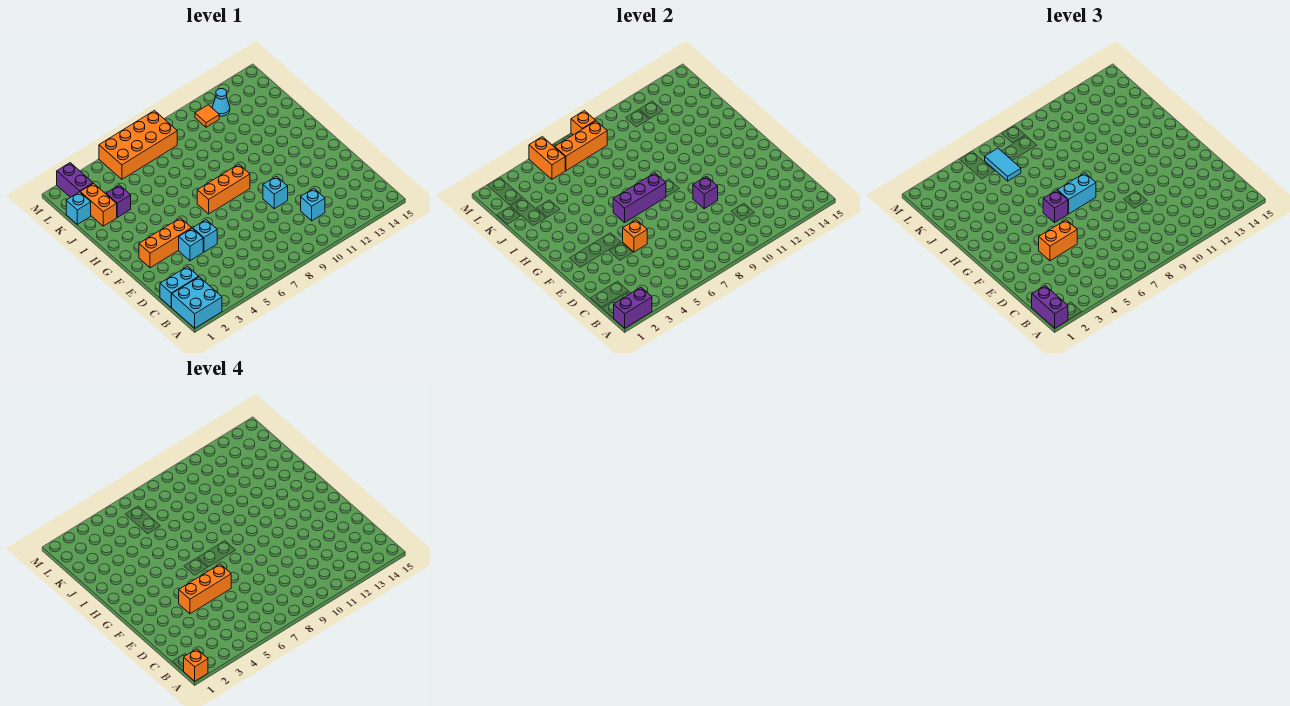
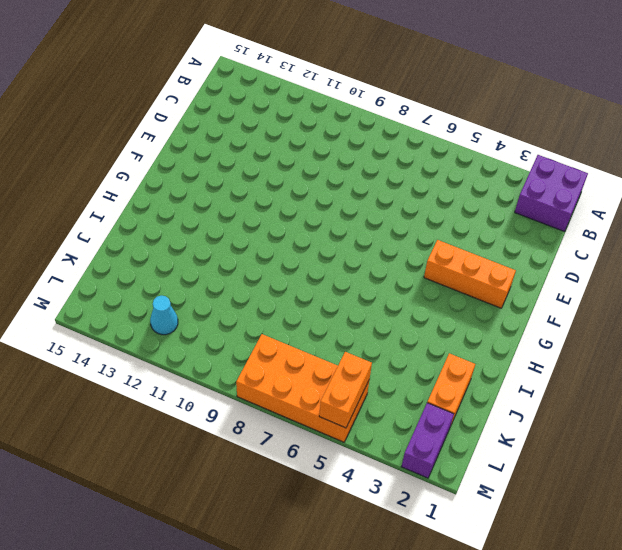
purple brick A1:B2 level 1 -> cyan brick A1:B2 level 1
none -> cyan brick C1:C2 level 1
none -> cyan brick C11 level 1
none -> cyan brick E4 level 1

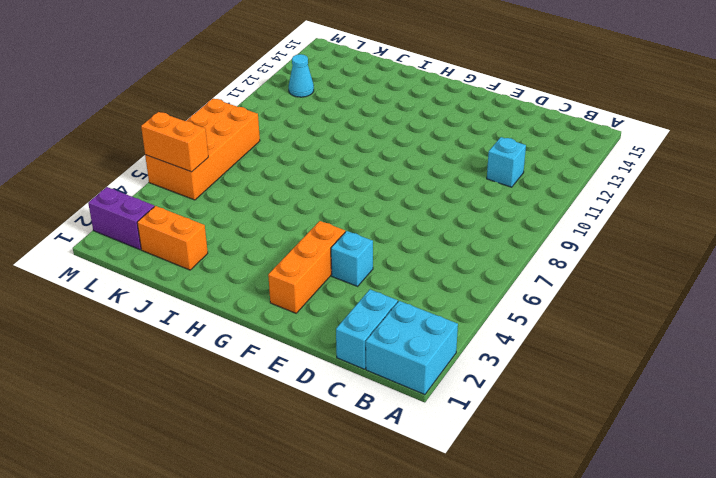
none -> cyan brick E5 level 1
none -> cyan brick E10 level 1
none -> orange brick G7:G9 level 1

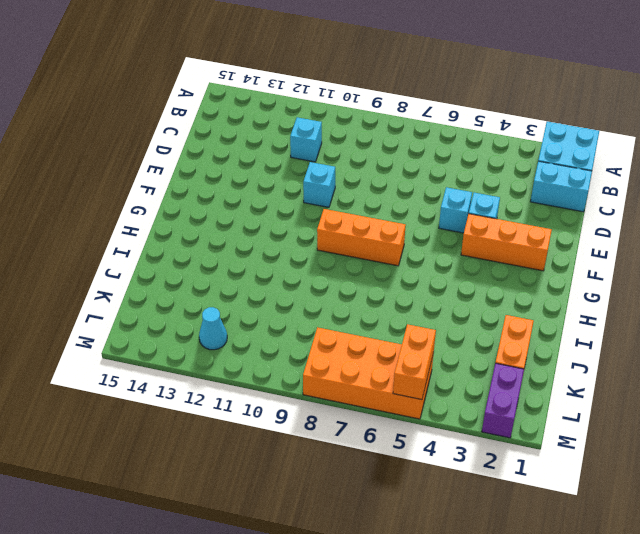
none -> purple brick J3 level 1
none -> cyan brick K1 level 1
none -> orange tile L11 level 1

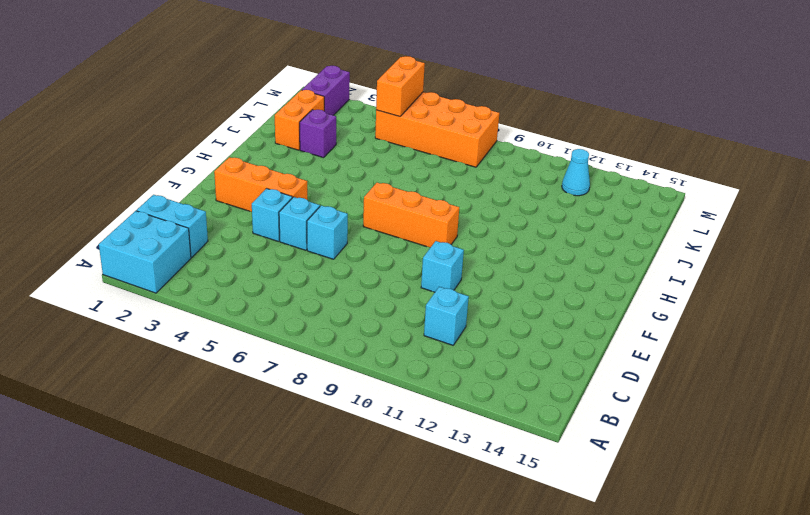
cyan brick E6 level 1 -> cyan brick K1 level 1
none -> orange tile L11 level 1
none -> purple brick A1:A2 level 2
none -> orange brick E5 level 2

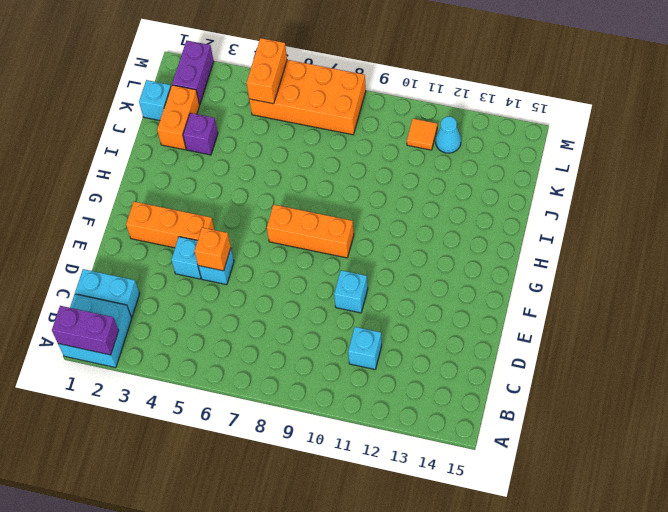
none -> purple brick E10 level 2
none -> purple brick G6:G8 level 2
none -> orange brick L6:L8 level 2

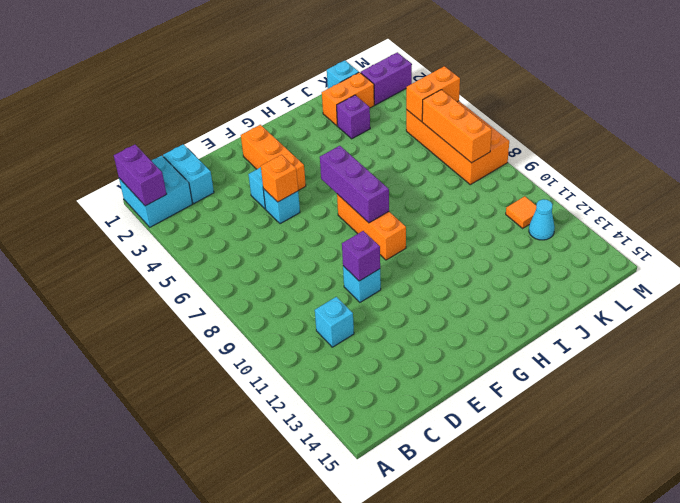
none -> orange brick M8 level 2
none -> purple brick A1:B1 level 3
none -> orange brick E4:E5 level 3

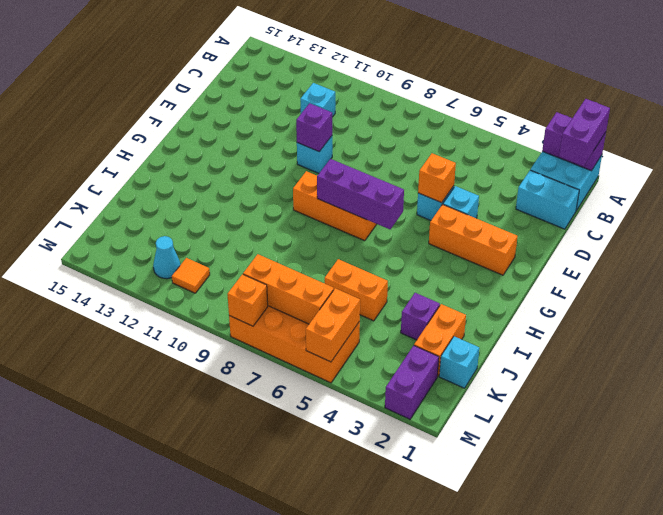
orange brick J5:J6 level 1 -> orange brick E4:E5 level 3
none -> purple brick G6 level 3
none -> cyan brick G7:G8 level 3
none -> cyan tile K6:L6 level 3

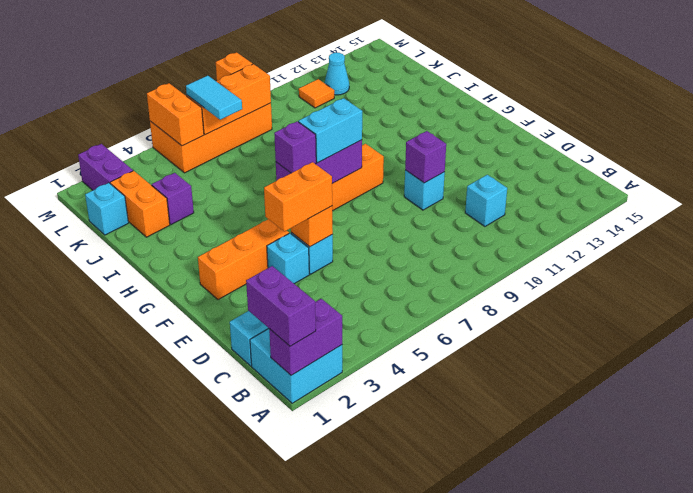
none -> orange brick A1 level 4
none -> orange brick E4:E6 level 4

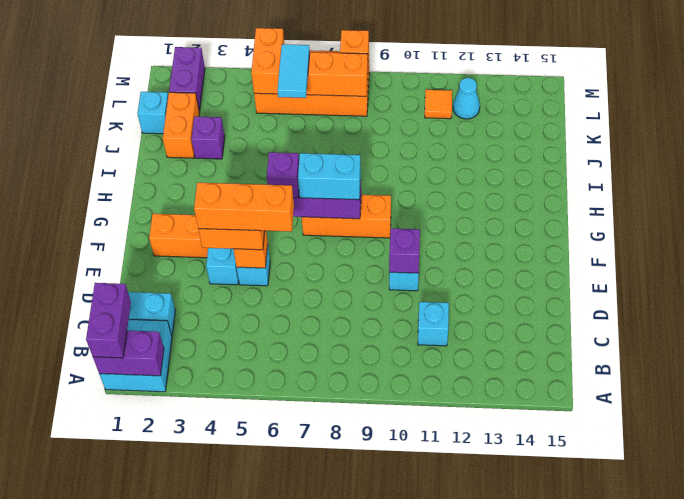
none -> orange brick A1 level 4

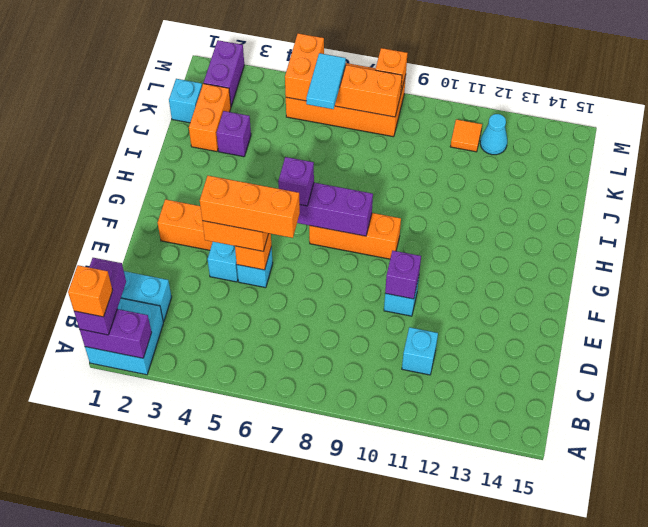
none -> cyan brick G7:G8 level 3

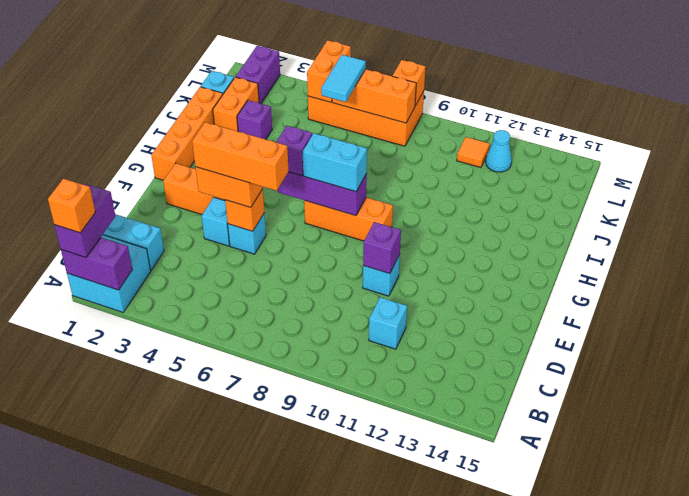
orange brick G1:J1 level 1 -> none

